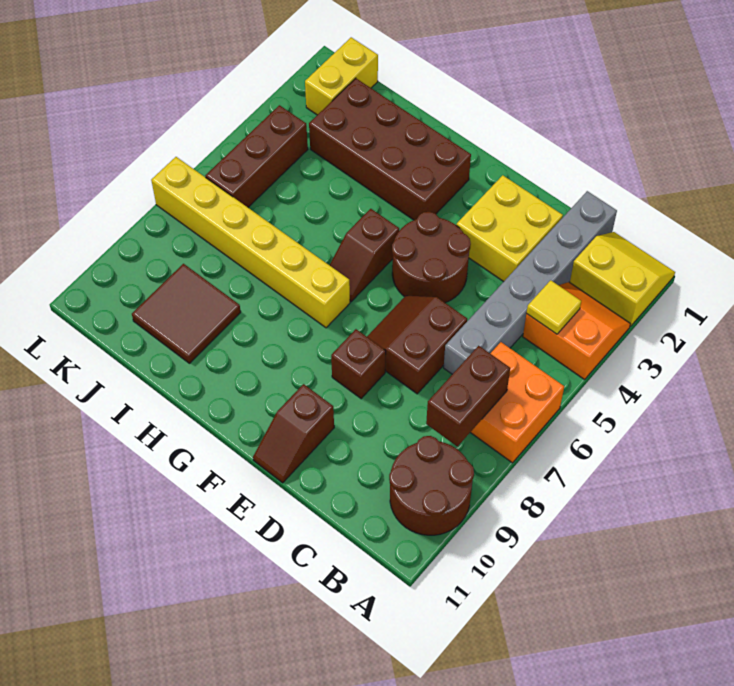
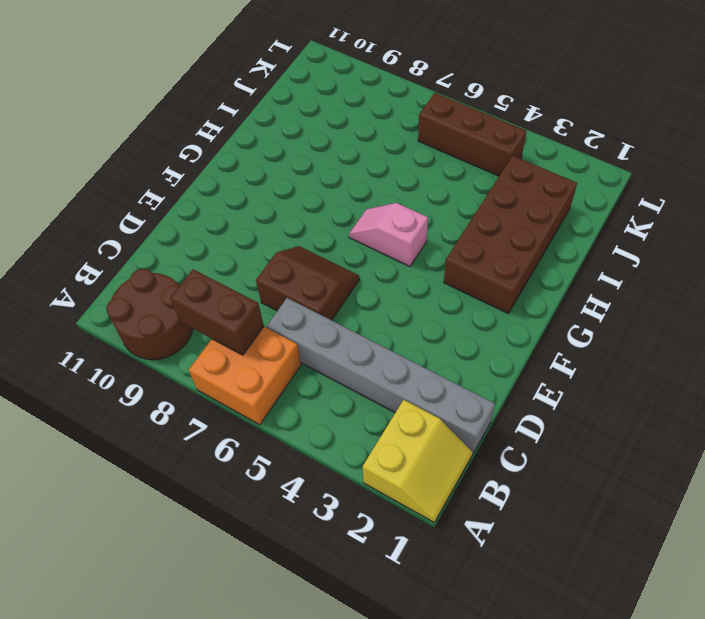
pink slope G5:G6 level 1 top 5 -> brown slope G5:G6 level 1 top 5
none -> orange slope A3:B4 level 1 top 4
none -> yellow brick D2:E3 level 1
none -> brown round brick E4:F5 level 1

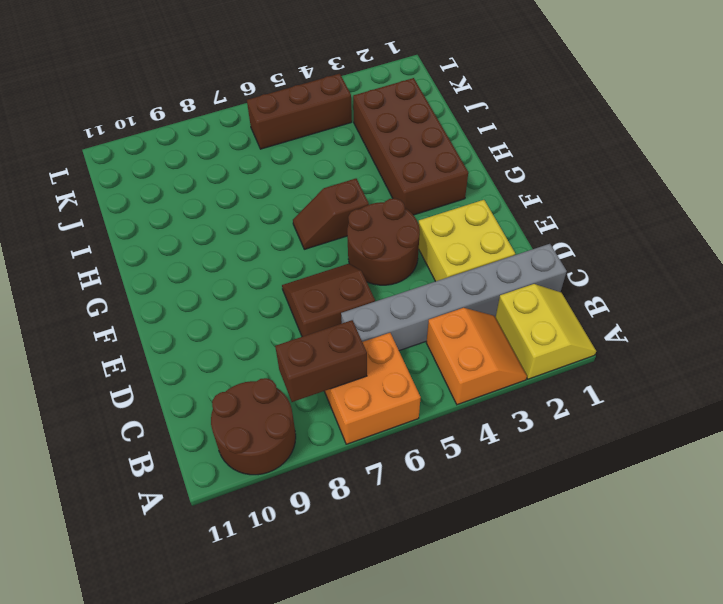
none -> brown brick E8 level 1
none -> brown slope E10:E11 level 1 top 10
none -> yellow brick G7:L7 level 1

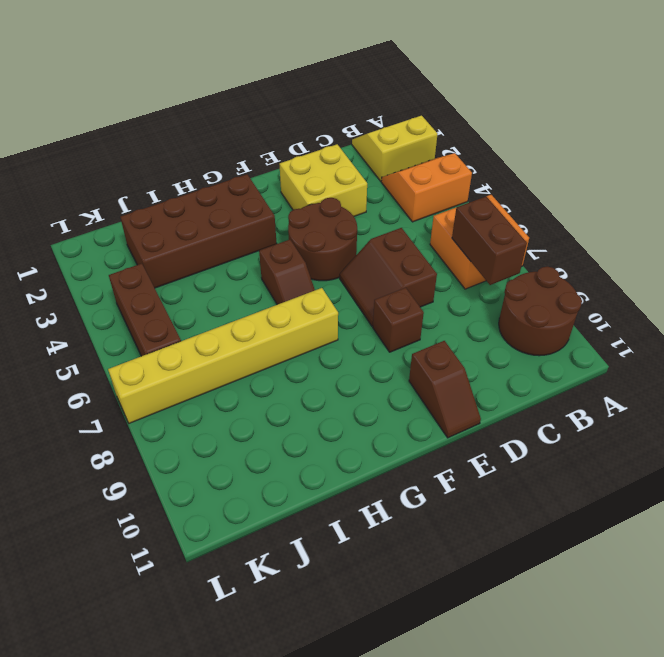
none -> grey brick C1:C6 level 1
none -> brown tile I9:J10 level 1
none -> yellow brick K1:K2 level 1

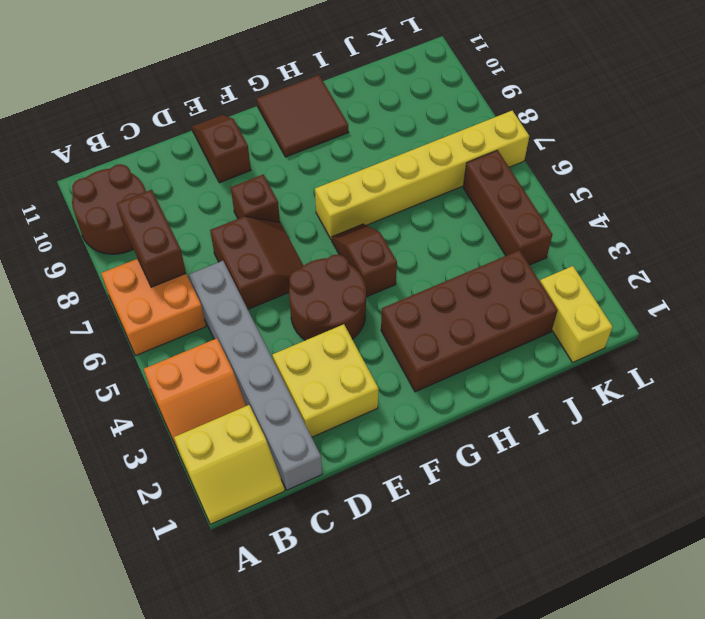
brown tile G10:H11 level 1 -> brown tile I9:J10 level 1
none -> yellow tile B4 level 2

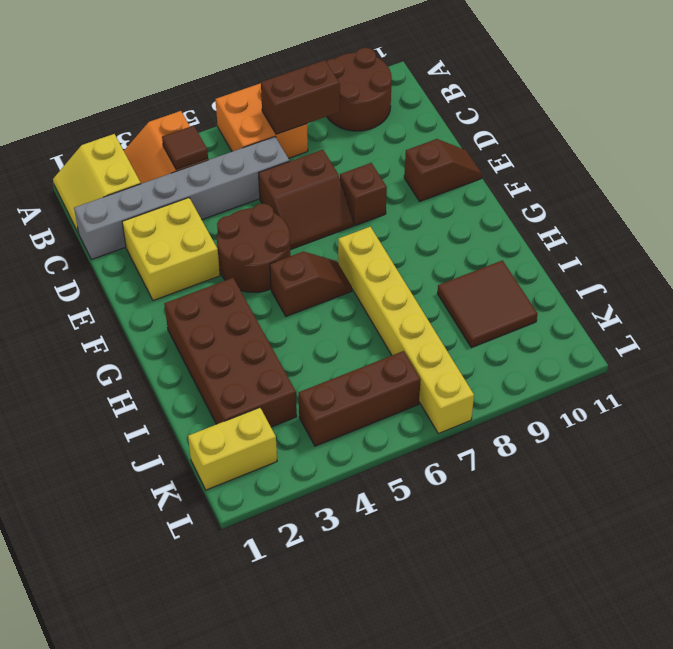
brown tile B4 level 2 -> yellow tile B4 level 2

